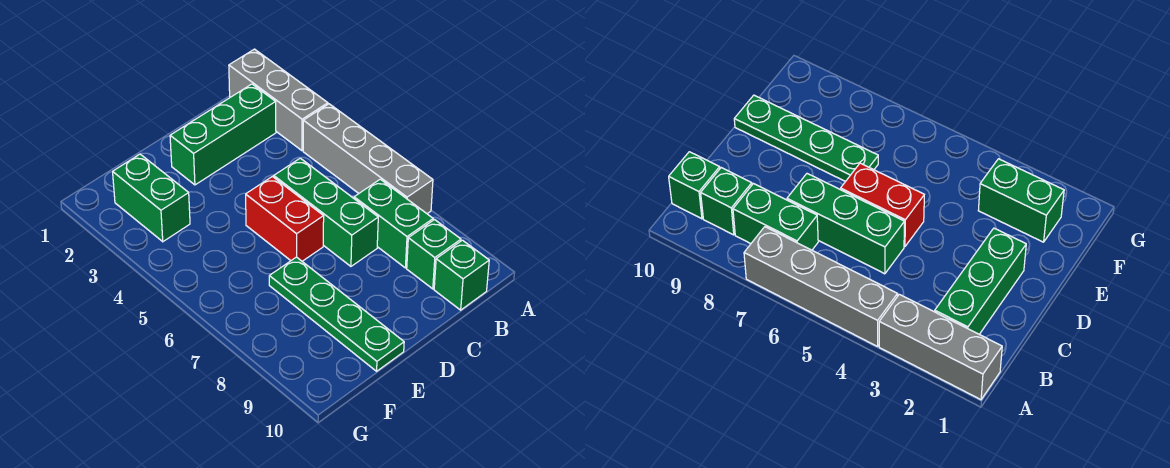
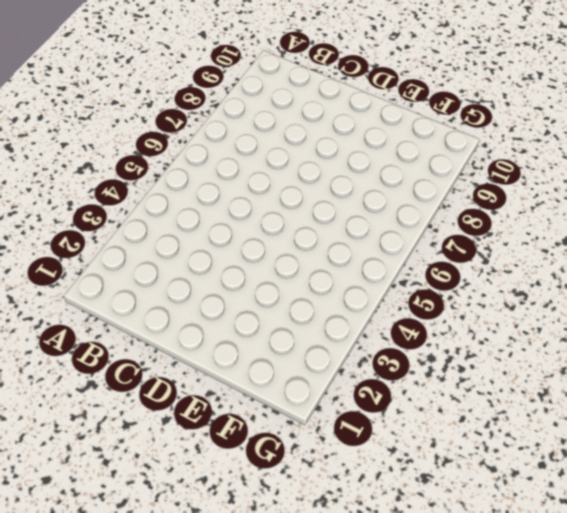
none -> grey brick A1:A3 level 1
none -> grey brick A4:A7 level 1

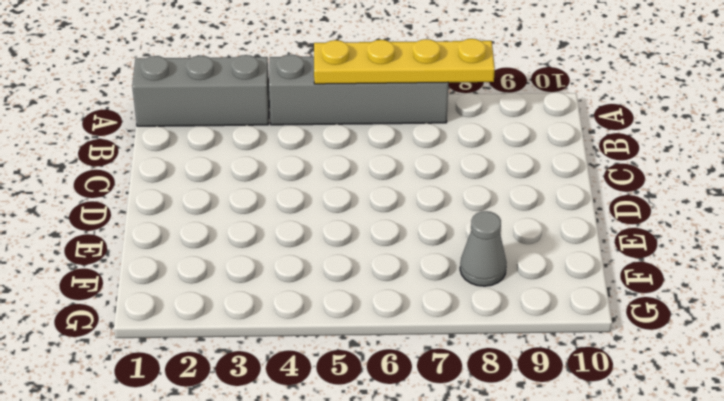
yellow plate A5:A8 level 2 -> none
grey cone F8 level 1 -> none
none -> green brick B2:D2 level 1
none -> green brick B7:B8 level 1

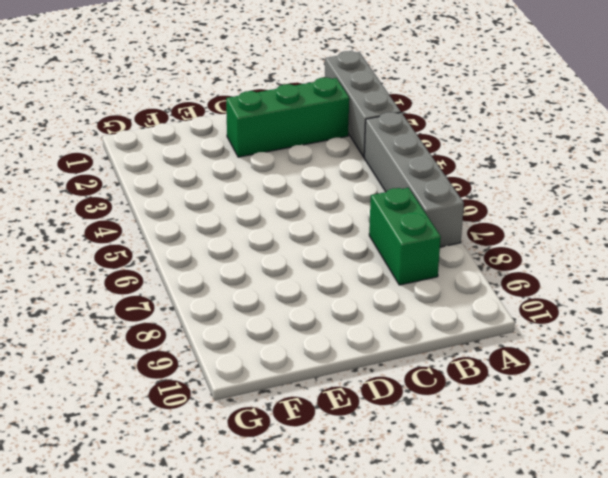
none -> green brick B9 level 1
none -> green brick B10 level 1

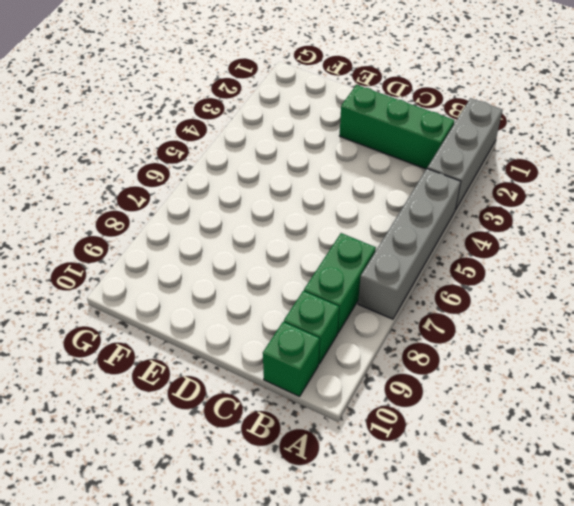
none -> green brick C5:C7 level 1
none -> red brick D5:D6 level 1

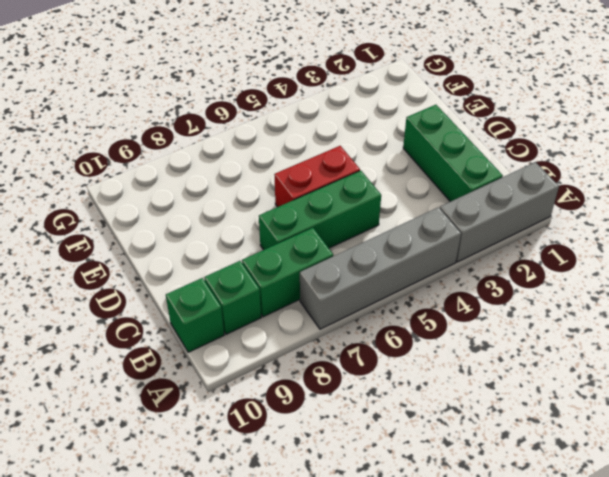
none -> green plate E7:E10 level 1
none -> green brick F2:F3 level 1

